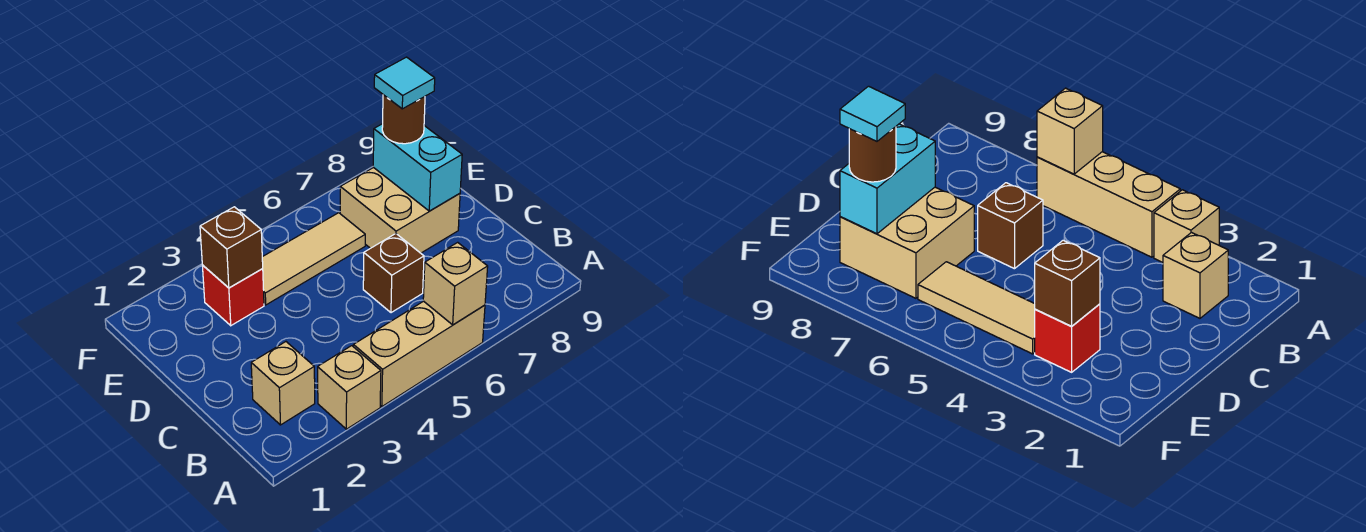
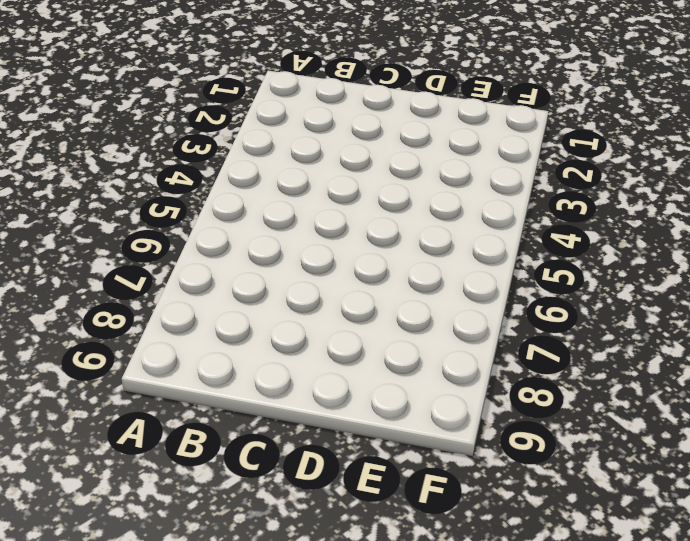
none -> tan brick A3 level 1
none -> tan brick A4:A6 level 1
none -> tan brick B2 level 1

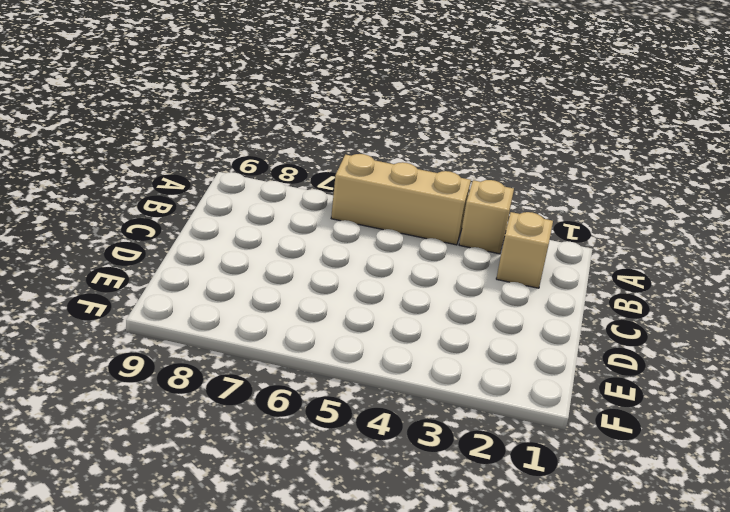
none -> brown brick C6 level 1
none -> tan brick D7:E8 level 1
none -> red brick E3 level 1

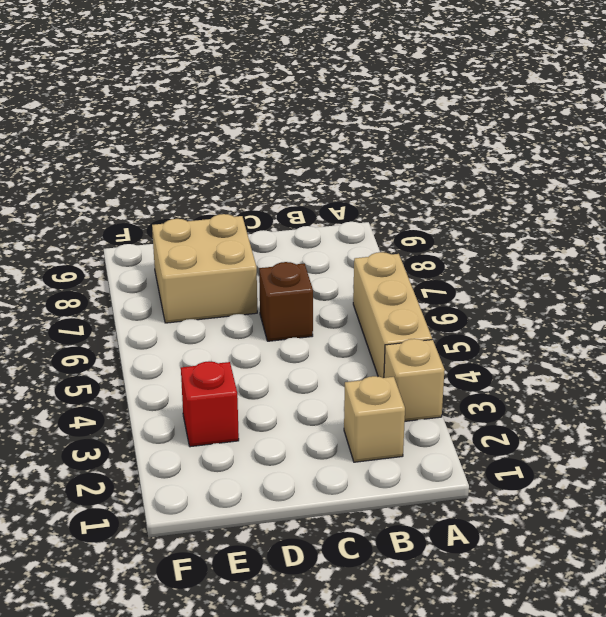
none -> tan tile E4:E6 level 1
none -> tan brick A6 level 2
none -> cyan brick D8:E8 level 2

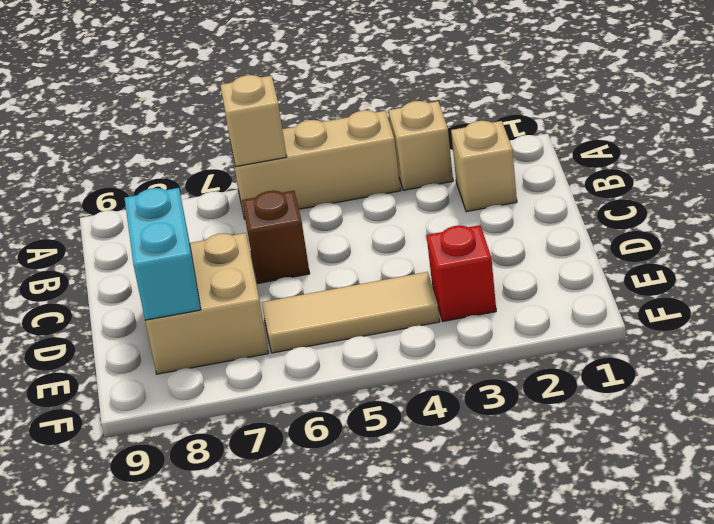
none -> brown brick E3 level 2
none -> brown round brick E8 level 3
none -> cyan tile E8 level 4

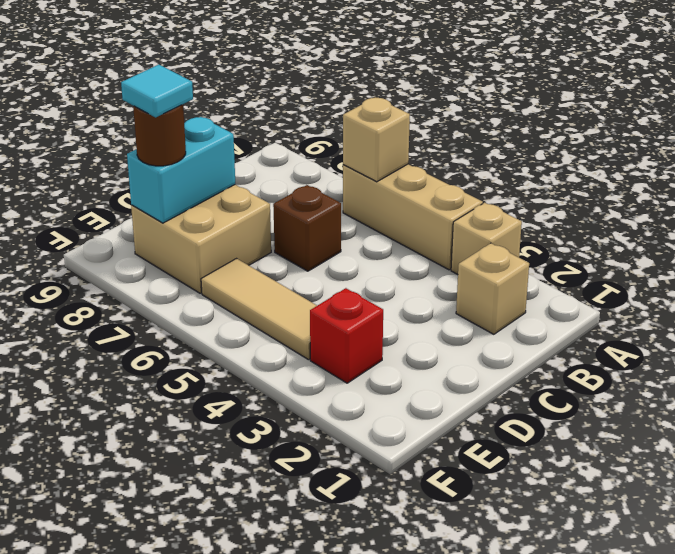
none -> brown brick E3 level 2

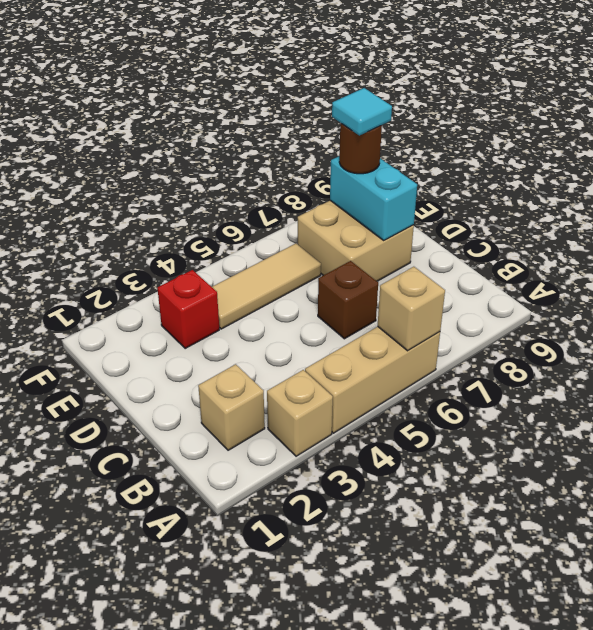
none -> brown brick E3 level 2

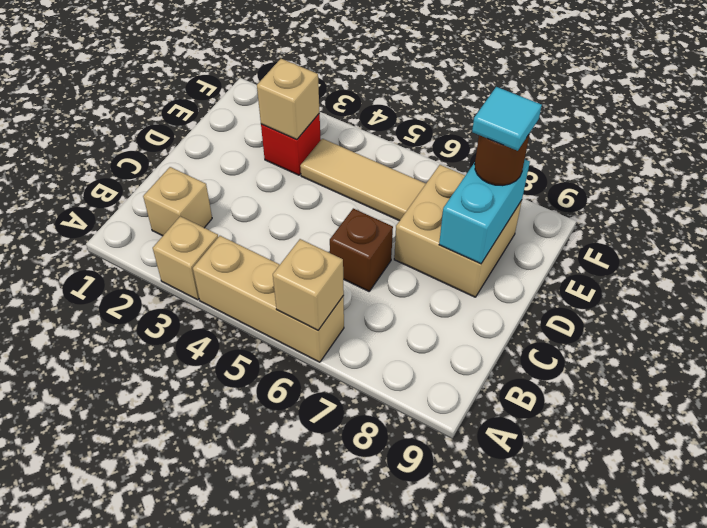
tan brick E3 level 2 -> brown brick E3 level 2

